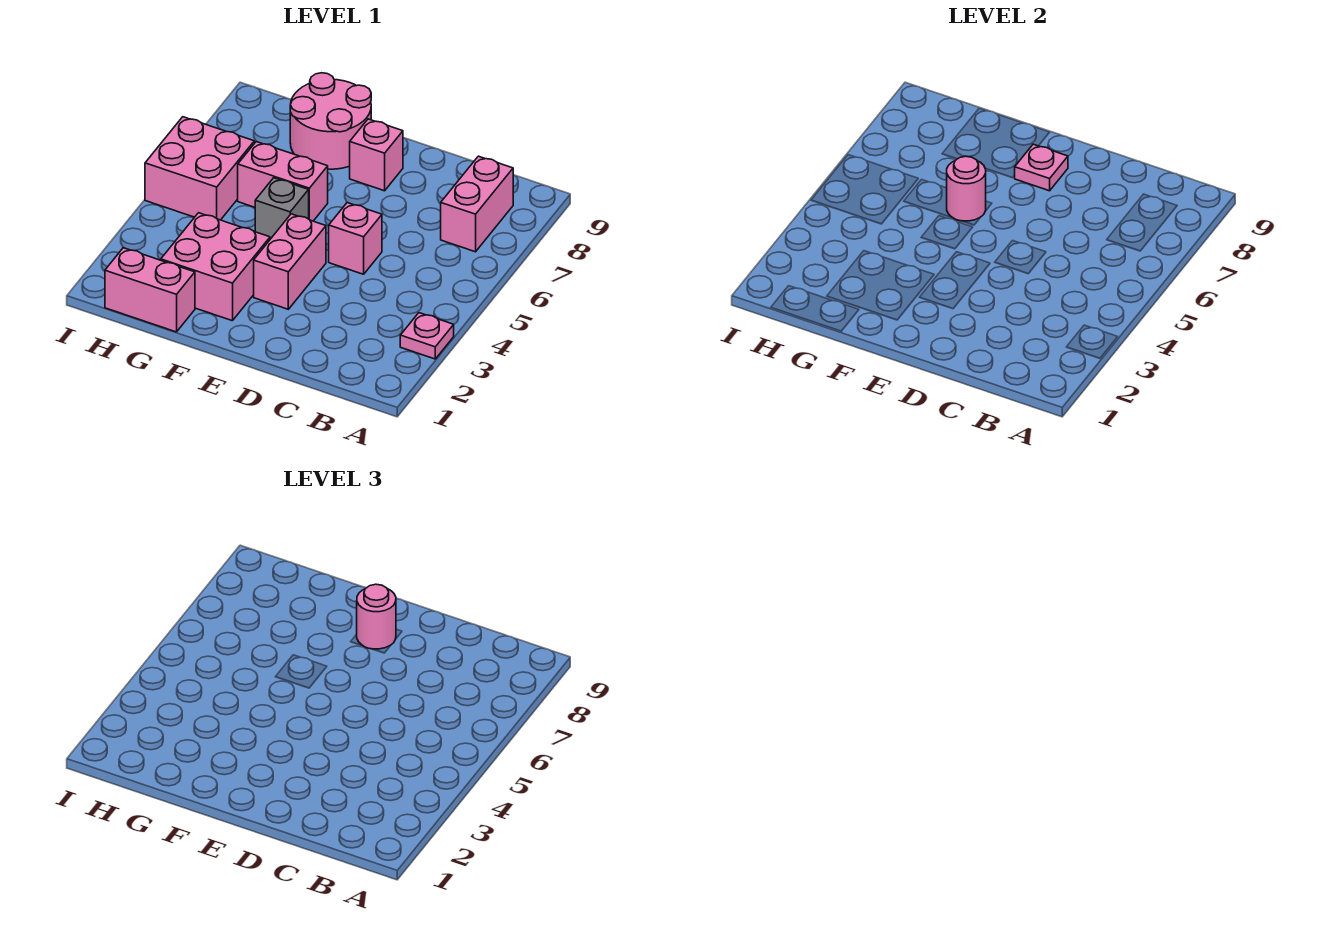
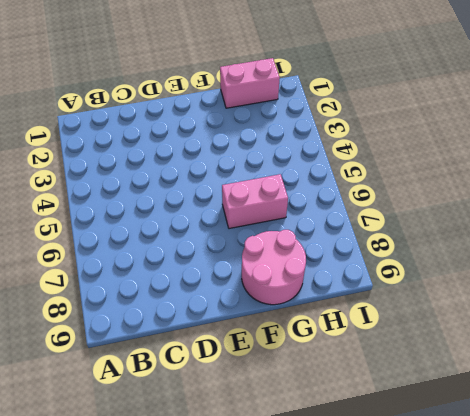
none -> pink plate A3 level 1
none -> pink brick B7:B8 level 1
none -> pink brick D5 level 1

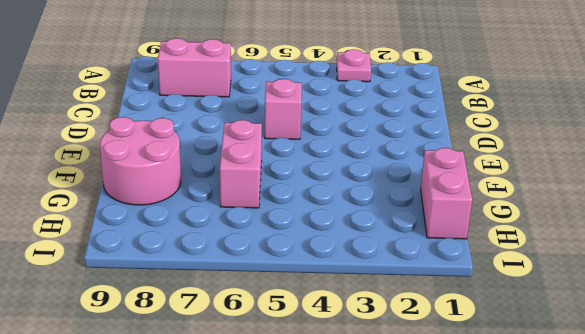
none -> pink brick E3:E4 level 1
none -> pink brick E8 level 1
none -> pink brick F2:G3 level 1

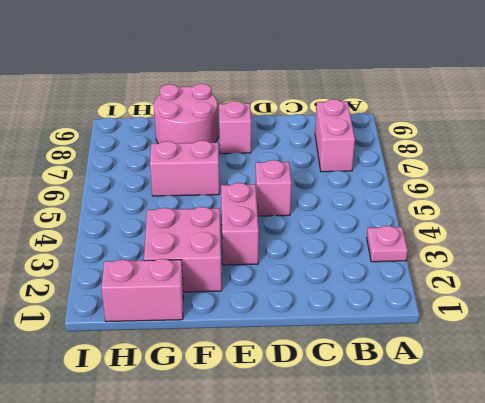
none -> grey brick F5 level 1
none -> pink brick H5:I6 level 1
none -> pink plate E8 level 2

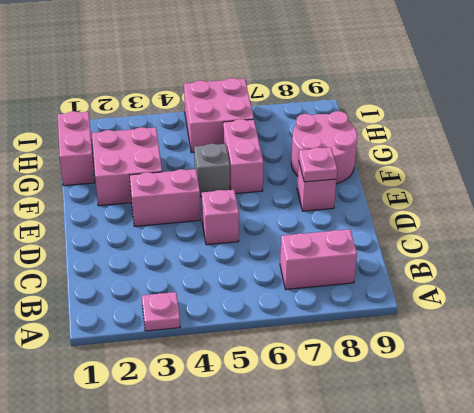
none -> pink round brick F6 level 2
none -> pink round brick E8 level 3

